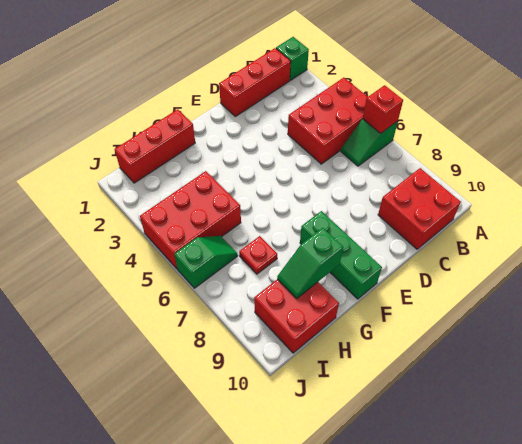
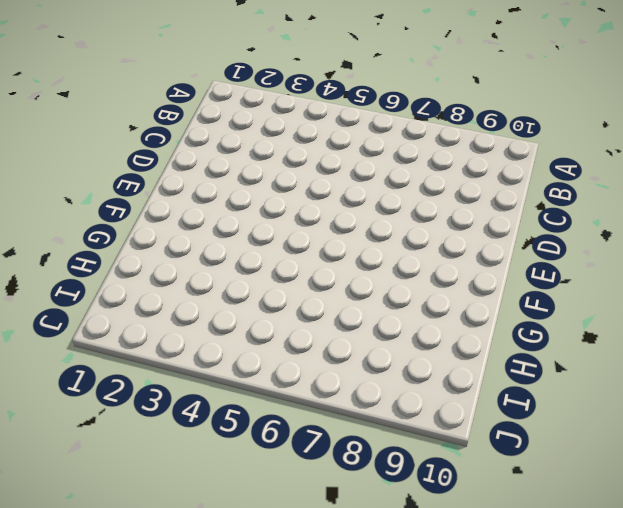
none -> green brick A1 level 1
none -> red brick A4:C5 level 1
none -> green slope A6:B6 level 1 top A

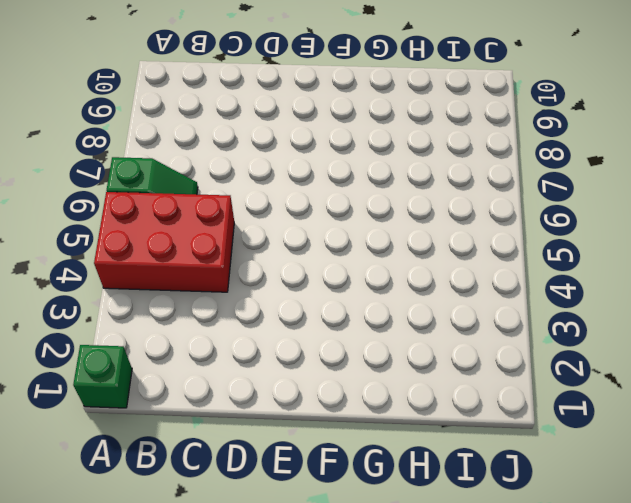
none -> red brick B1:D1 level 1
none -> red brick B9:C10 level 1
none -> green brick F8:F10 level 1

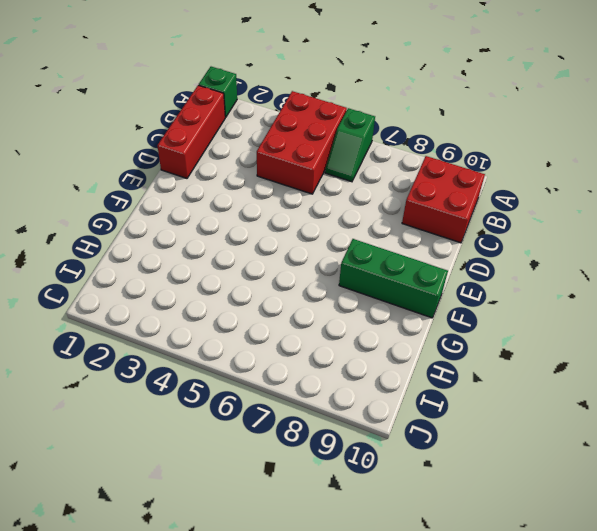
none -> red brick G1:I1 level 1
none -> red brick H4:J5 level 1
none -> red plate H7 level 1

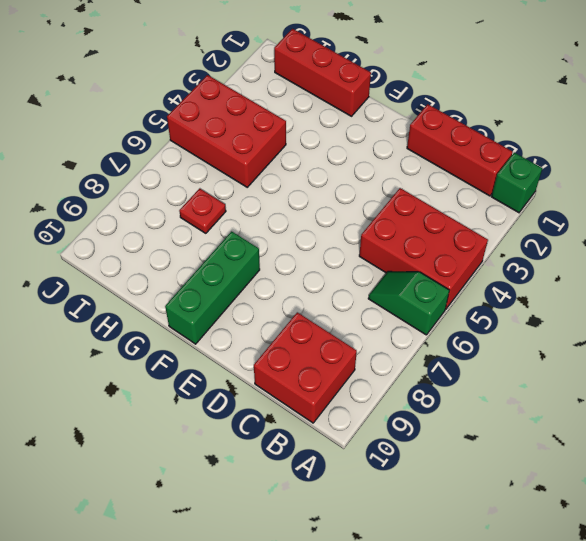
none -> red brick H9:I10 level 1
none -> green slope I6:J6 level 1 top J
none -> red brick A6 level 2

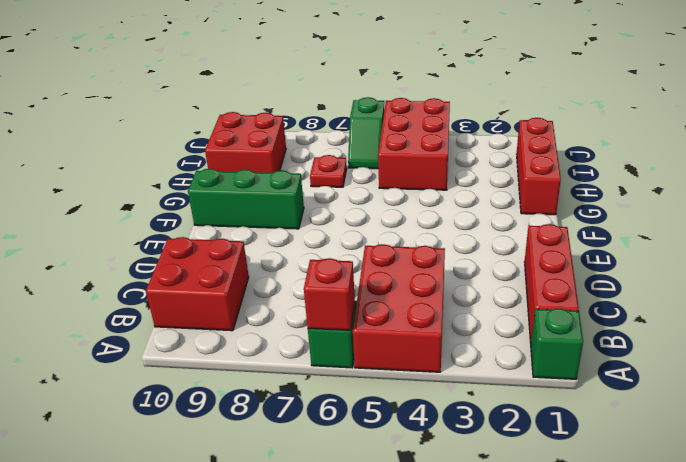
none -> green slope G9:H9 level 2 top G

